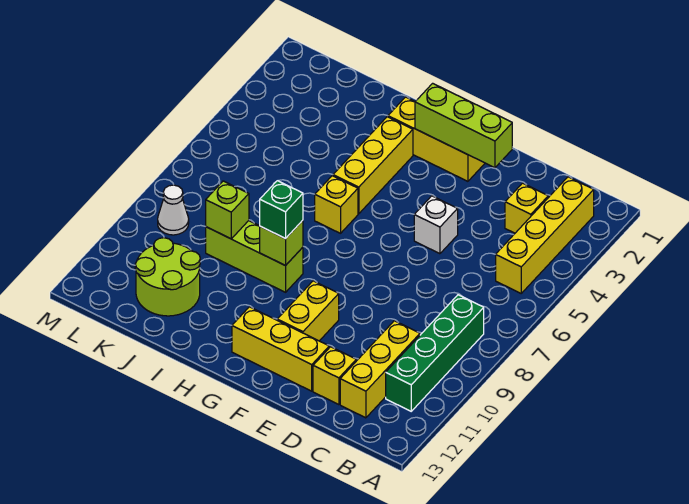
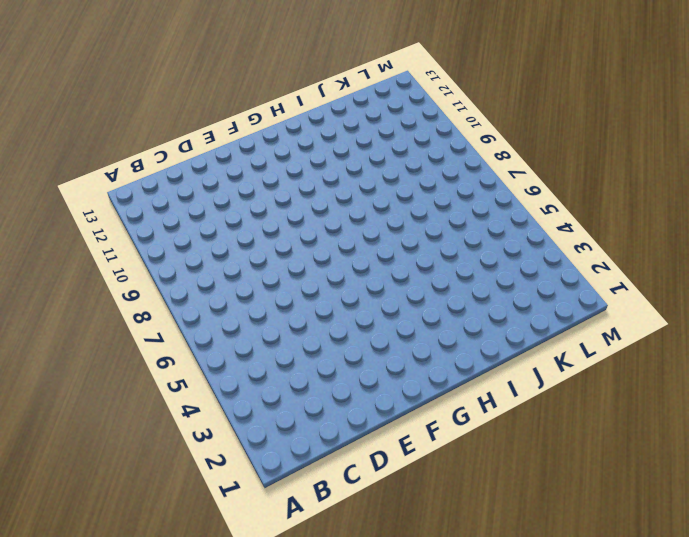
none -> yellow brick B2:B5 level 1
none -> green brick B8:B11 level 1
none -> yellow brick C3 level 1

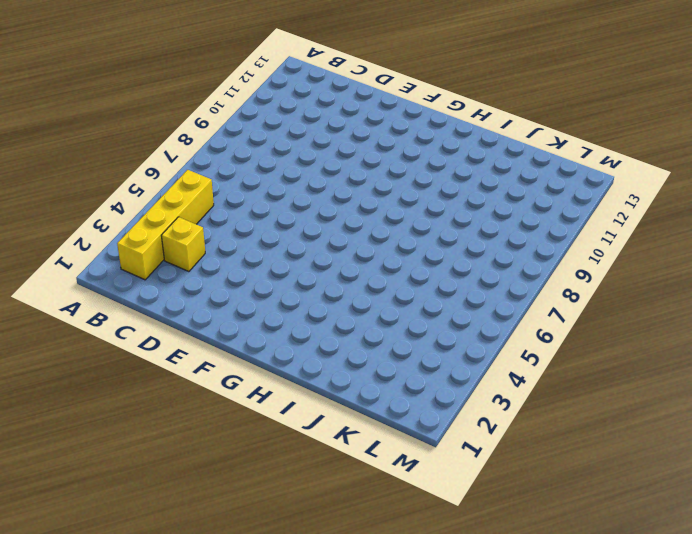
none -> green brick B8:B11 level 1
none -> yellow brick C10:C12 level 1
none -> yellow brick D12 level 1

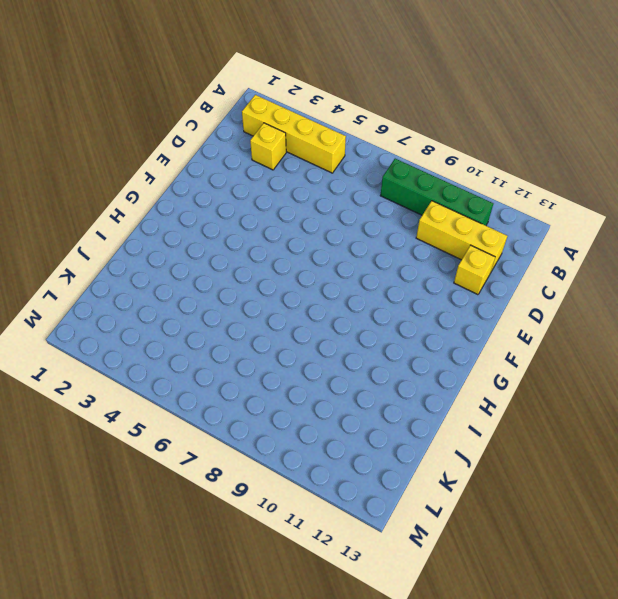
none -> white brick E5 level 1
none -> yellow brick E12:G12 level 1
none -> yellow brick F2:H2 level 1

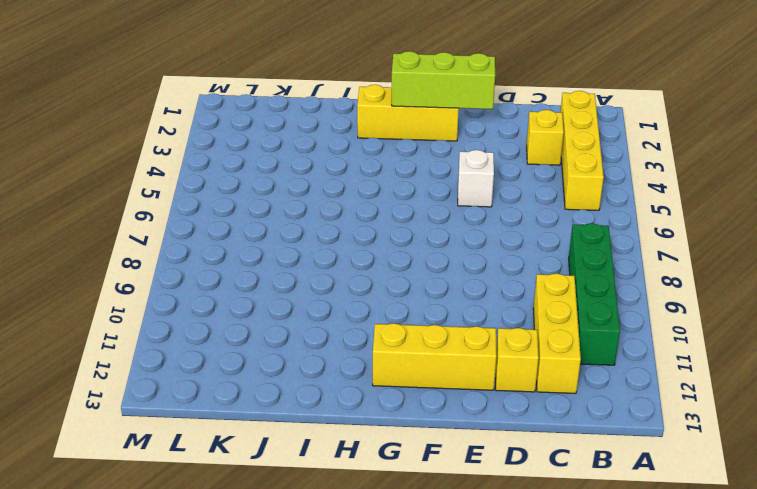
none -> yellow brick F10:F11 level 1
none -> yellow brick H3:H5 level 1
none -> yellow brick H6 level 1

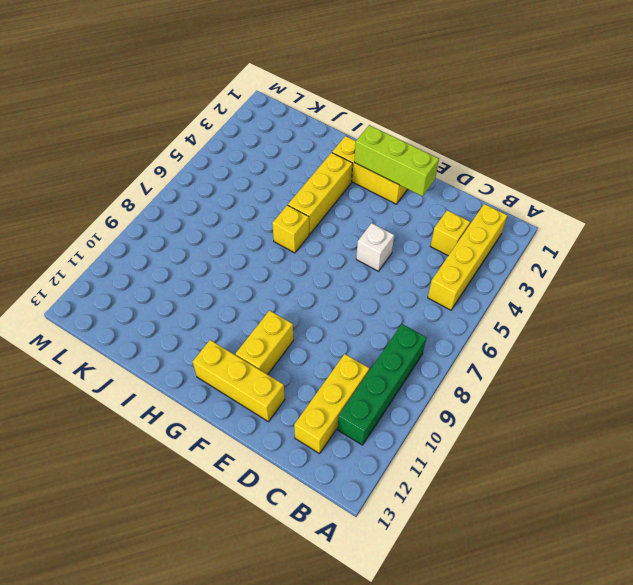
none -> yellow brick D12 level 1
none -> lime brick H9:J9 level 1
none -> lime round brick J11:K12 level 1

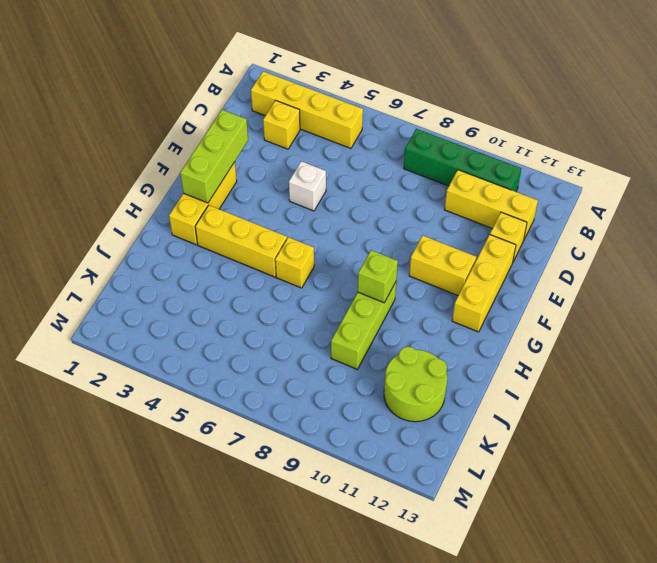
none -> white cone L9 level 1
none -> lime brick J9 level 2
none -> green brick H9 level 3

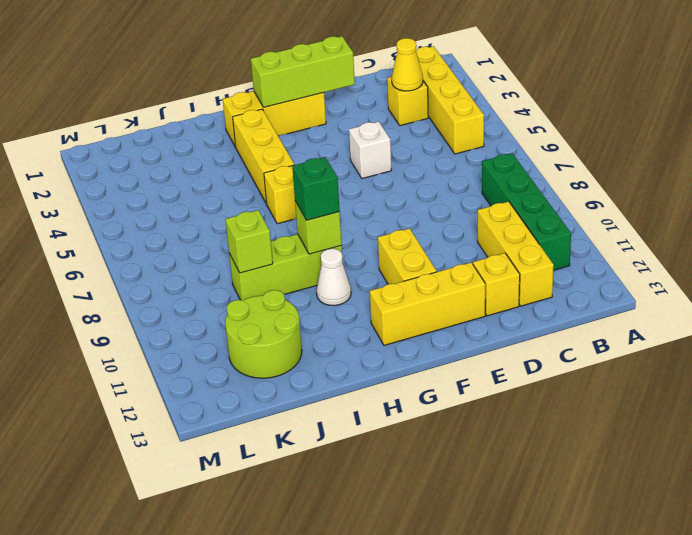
yellow cone C3 level 2 -> none
white cone H10 level 1 -> white cone L9 level 1

